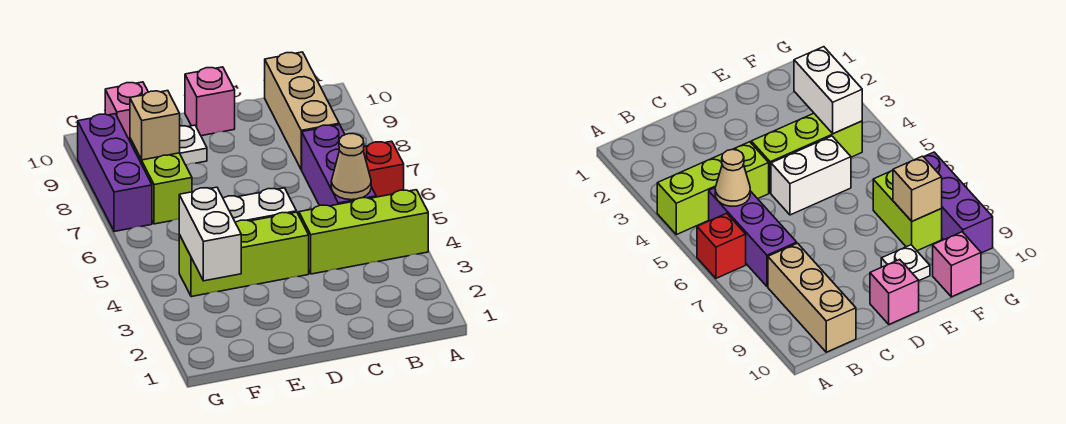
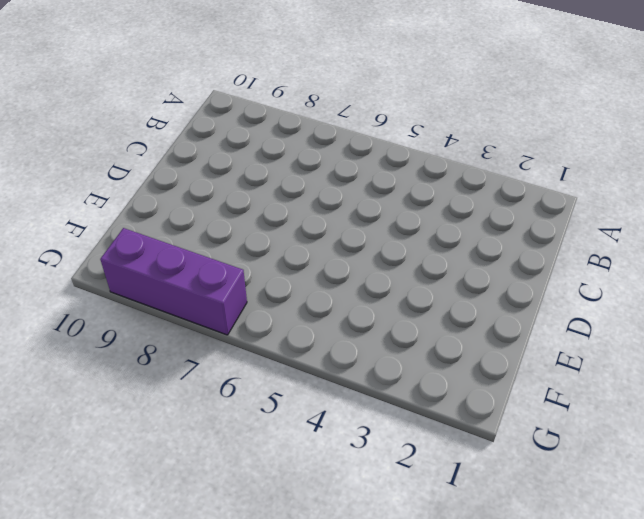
none -> lime brick A4:C4 level 1
none -> red brick A6 level 1
none -> purple brick B5:B7 level 1

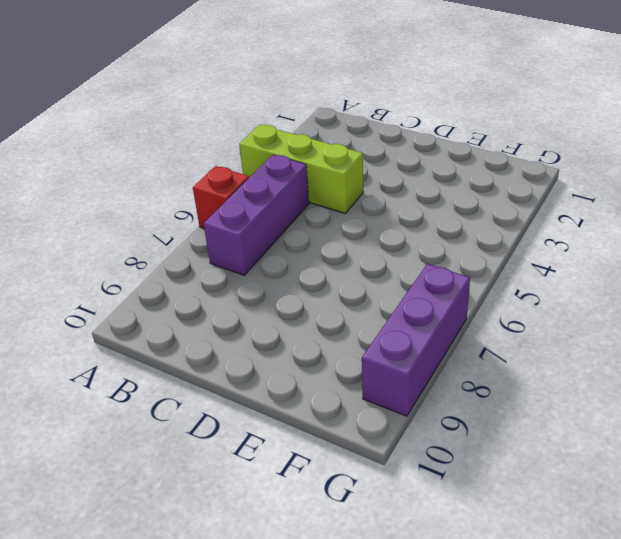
none -> tan brick B8:B10 level 1
none -> lime brick D4:F4 level 1
none -> white brick D5:E5 level 1

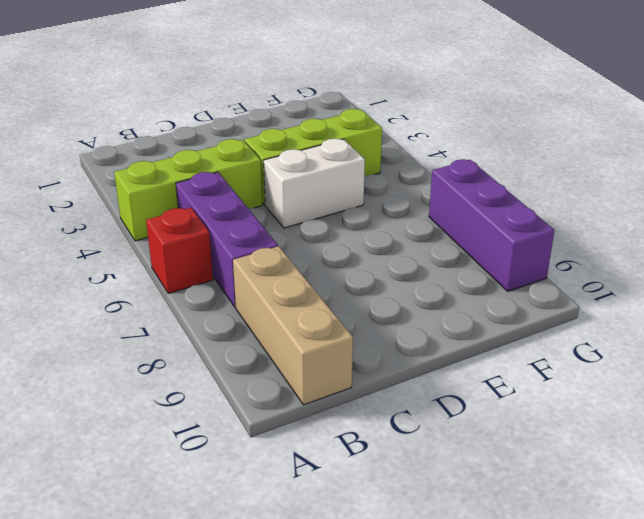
none -> pink brick D10 level 1
none -> white plate E9 level 1
none -> lime brick F7:F8 level 1

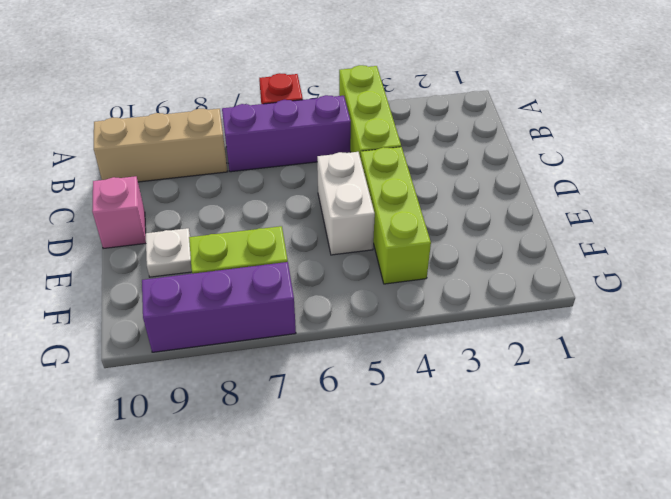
none -> pink brick F10 level 1
none -> tan cone B5 level 2
none -> white brick F3:F4 level 2

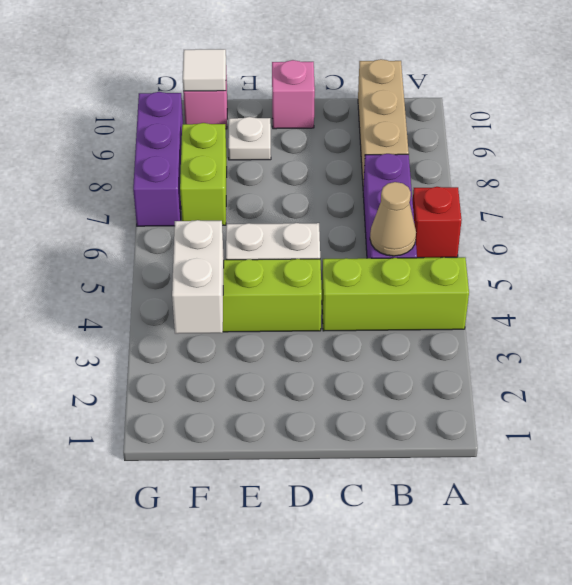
white tile F10 level 2 -> none
none -> tan brick F8 level 2

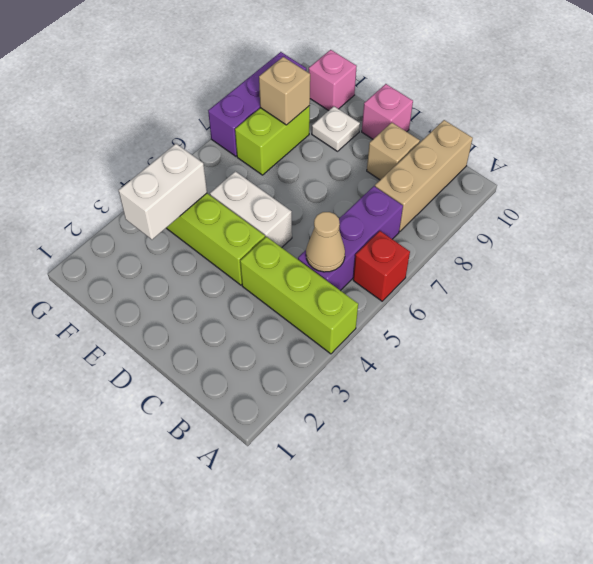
tan brick C9 level 1 -> none

